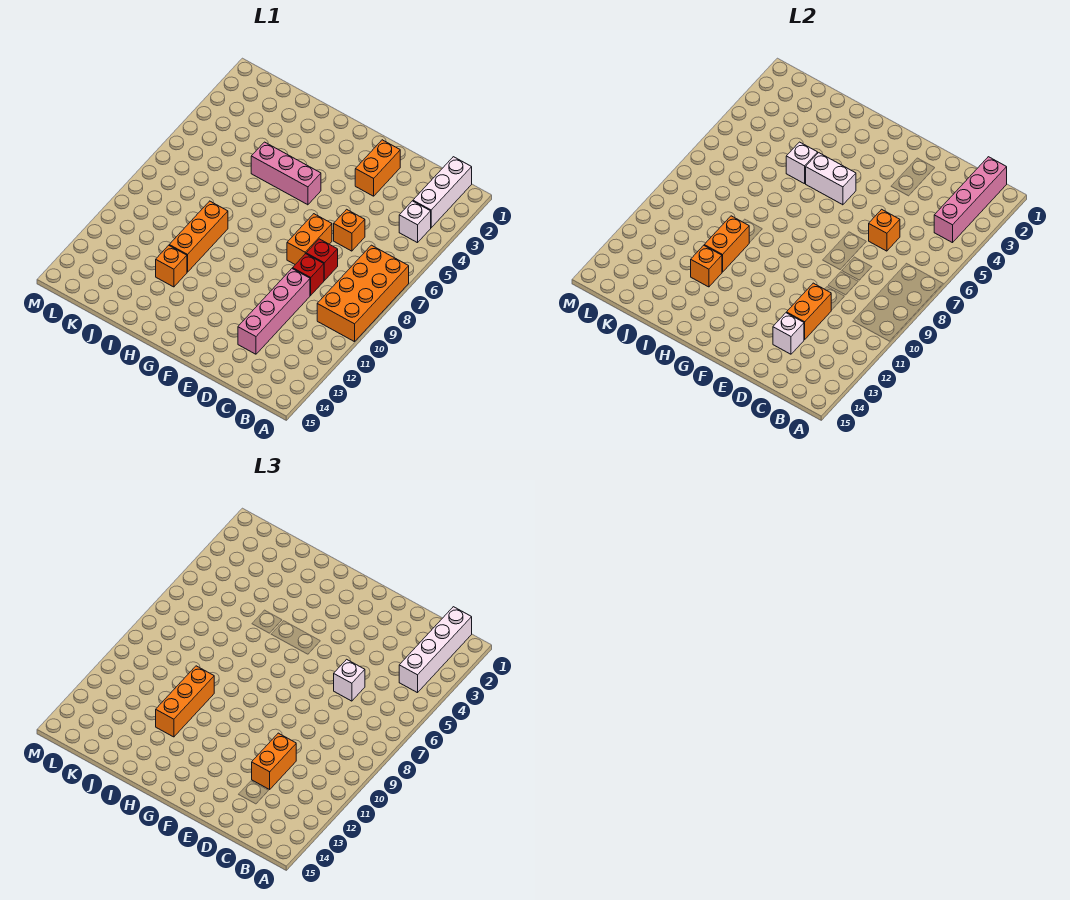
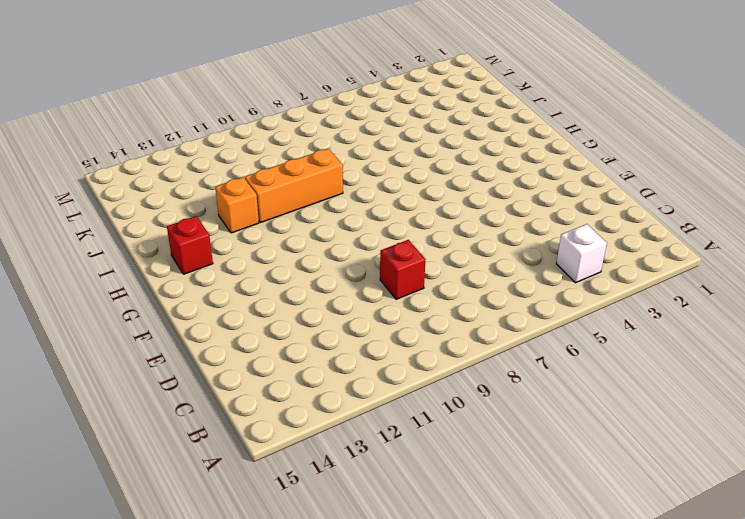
red brick H14 level 1 -> red brick D8 level 1
none -> orange brick A7:B10 level 1
none -> white brick B1:B3 level 1
none -> orange brick D6 level 1

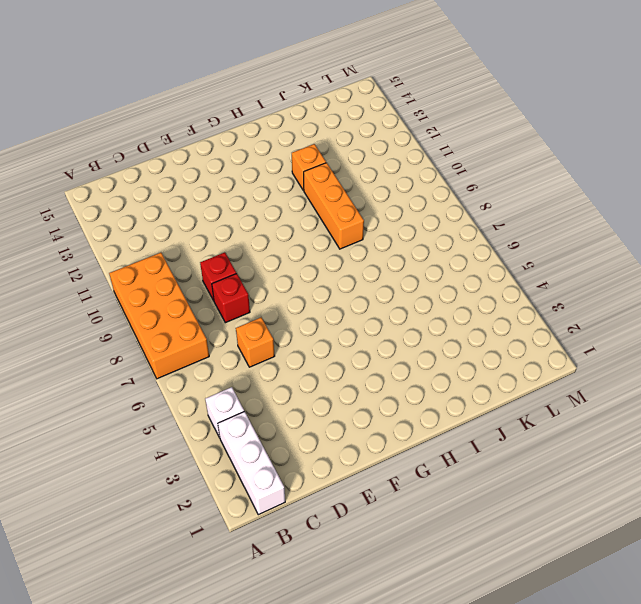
none -> pink brick D10:D13 level 1
none -> orange brick E2:E3 level 1
none -> orange brick E7:E8 level 1

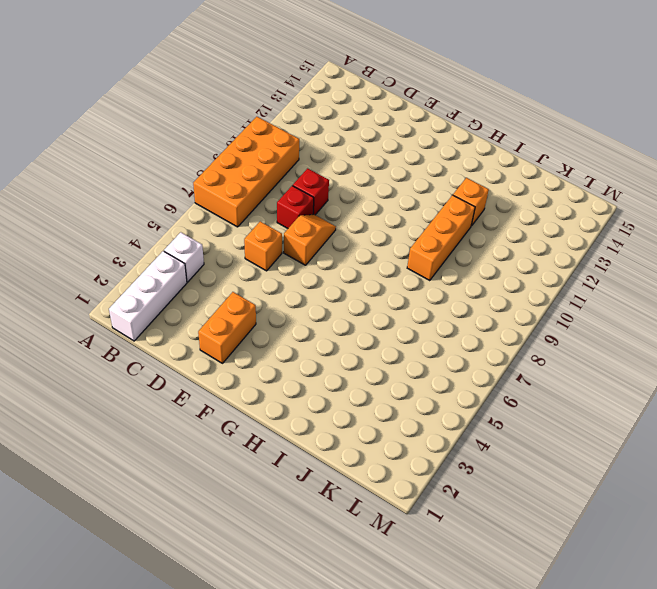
orange slope E7:E8 level 1 top 7 -> orange brick E7:E8 level 1
none -> pink brick D10:D13 level 1
none -> pink brick G5:I5 level 1
none -> pink brick B1:B4 level 2

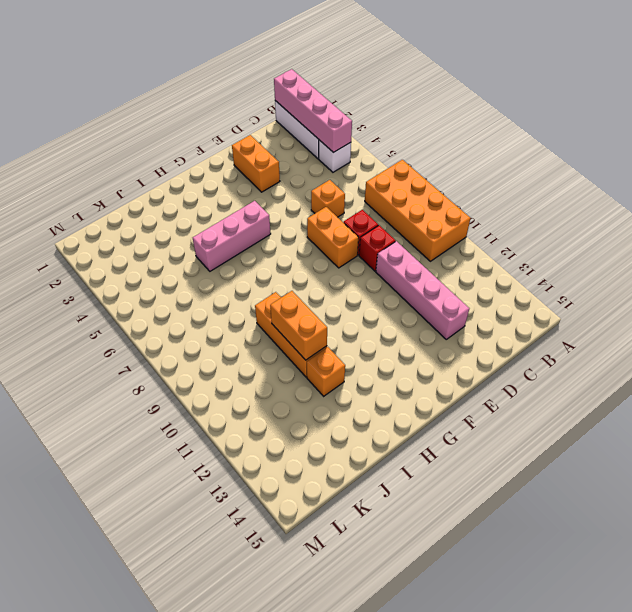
none -> orange brick D6 level 2
none -> orange brick D11:D12 level 2
none -> white brick D13 level 2

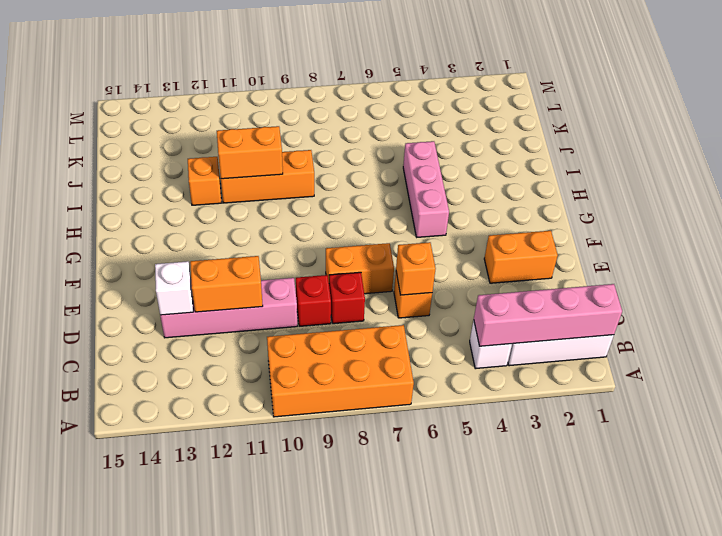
none -> white brick G5:H5 level 2
none -> white brick I5 level 2
none -> orange brick I12 level 2

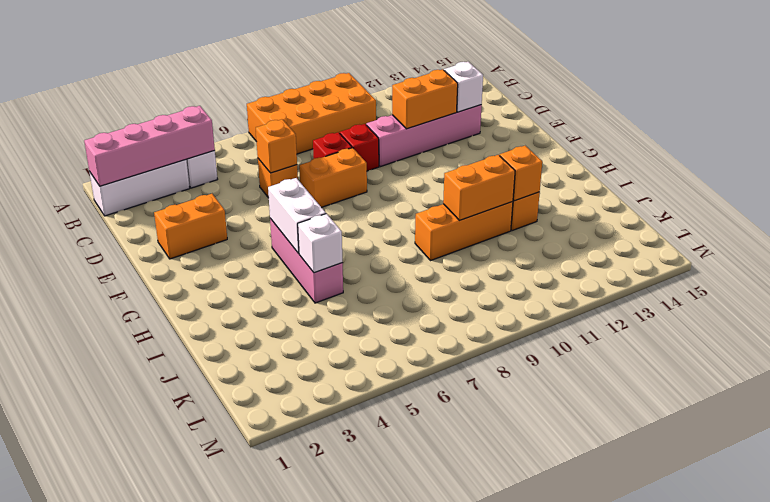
none -> white brick B1:B4 level 3
none -> white brick D6 level 3
none -> orange brick D11:D12 level 3

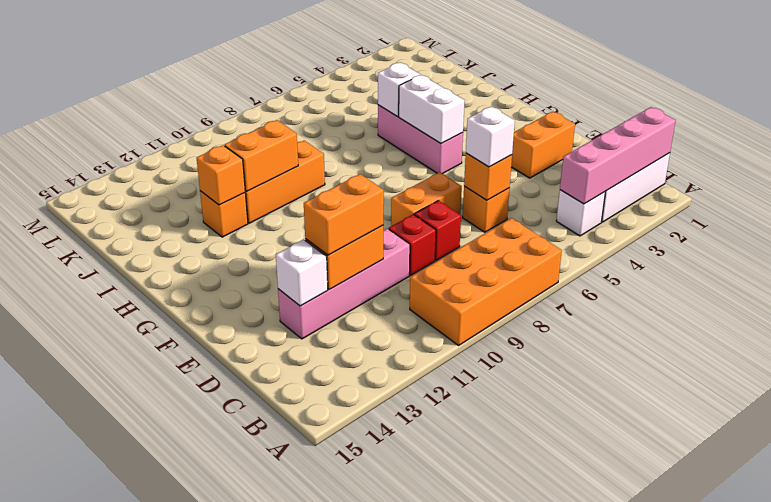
none -> white brick B1:B4 level 3
none -> orange brick I10:I12 level 3

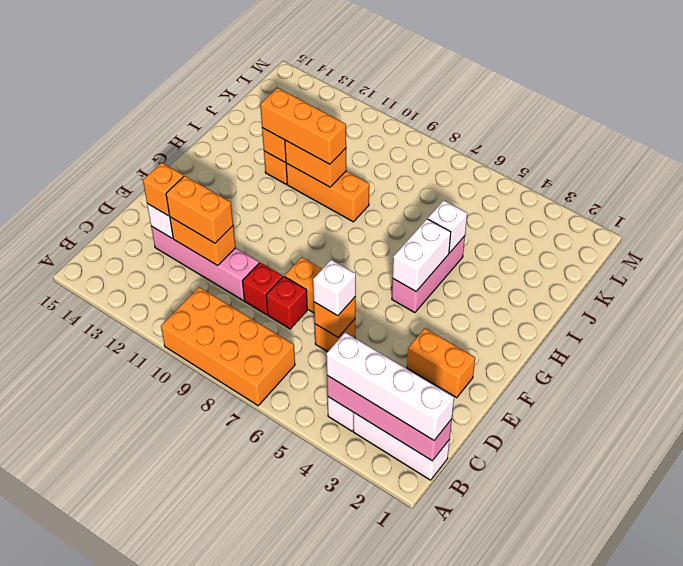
orange brick D13 level 3 -> none

